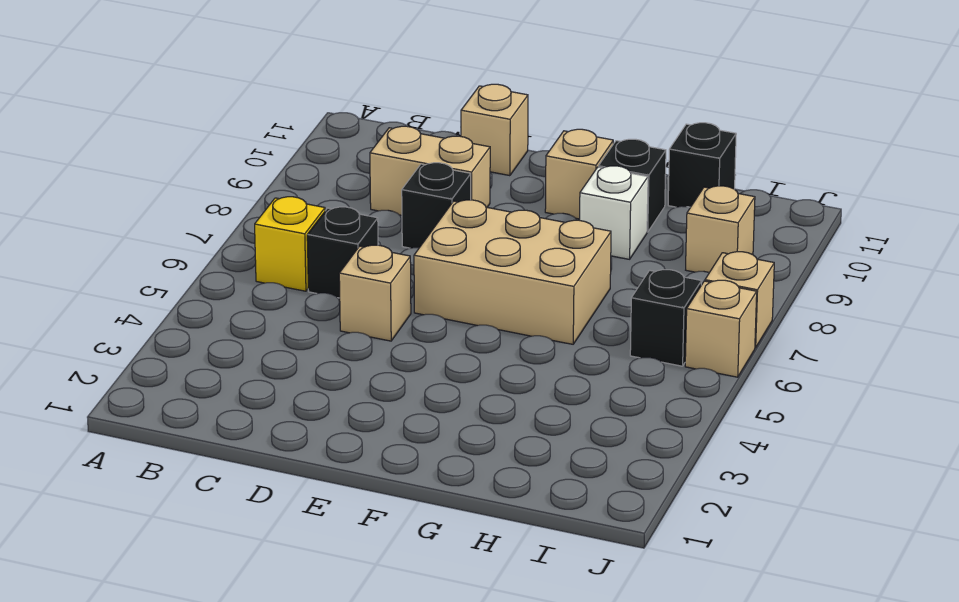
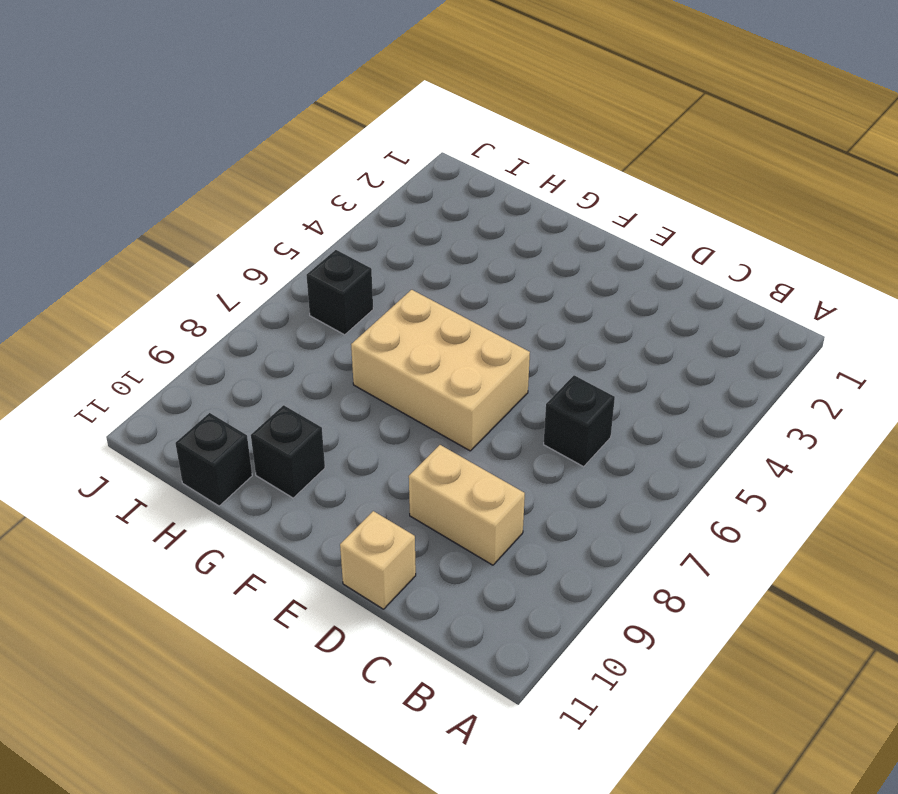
none -> yellow brick B6 level 1
none -> tan brick D5 level 1
none -> black brick D8 level 1

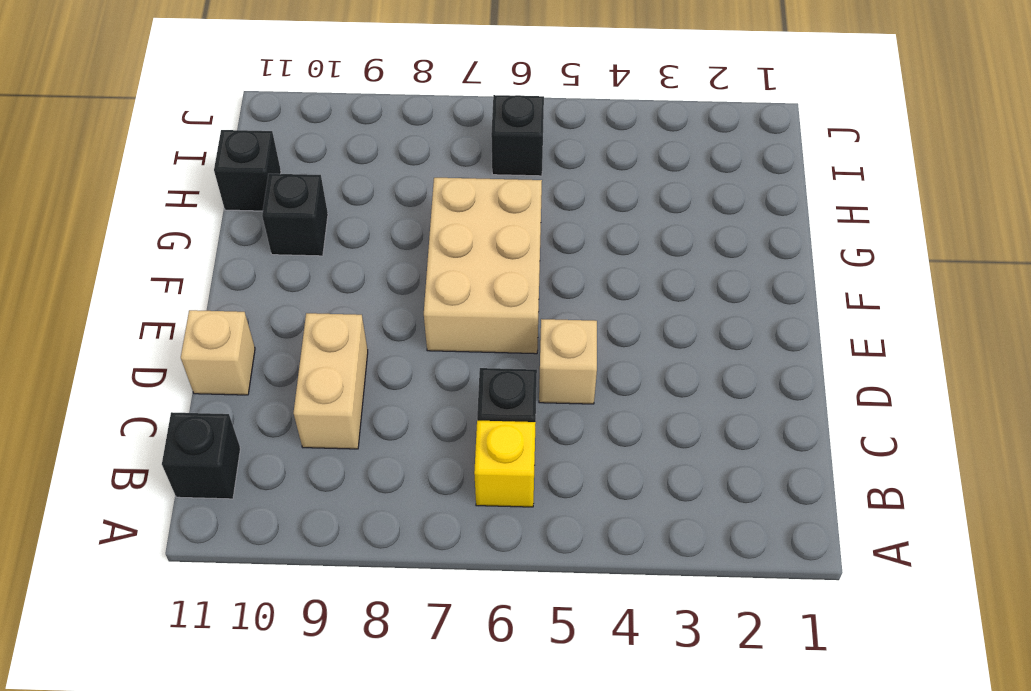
black brick B11 level 1 -> black brick D8 level 1
none -> tan brick F10 level 1
none -> white brick G9 level 1
none -> tan brick I9 level 1

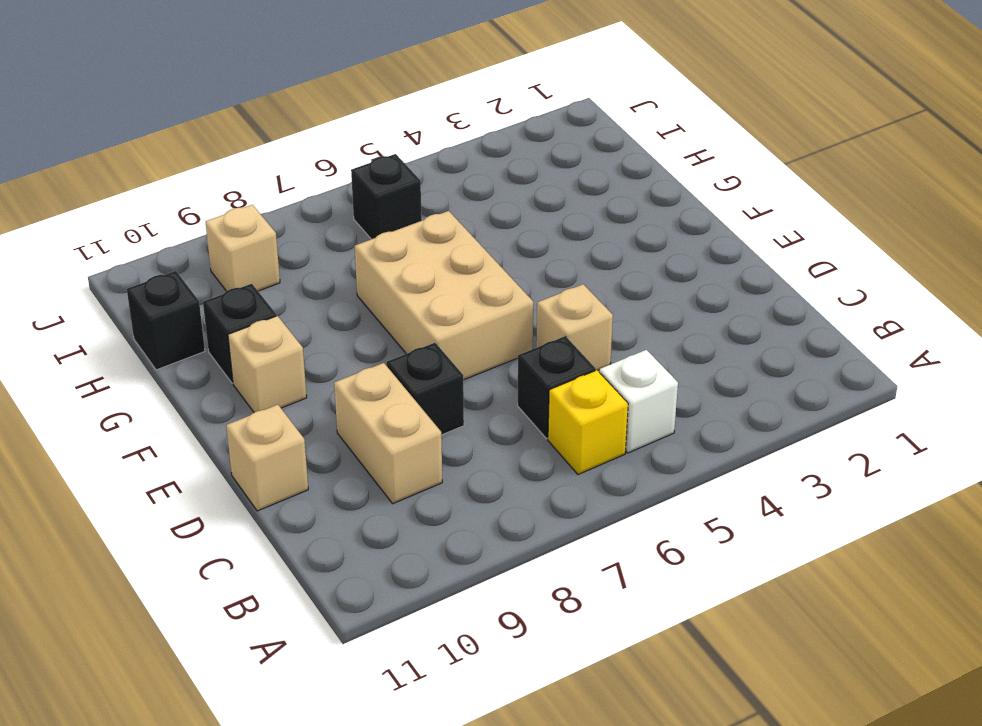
white brick B5 level 1 -> white brick G9 level 1
none -> tan brick J6 level 1
none -> tan brick J7 level 1

